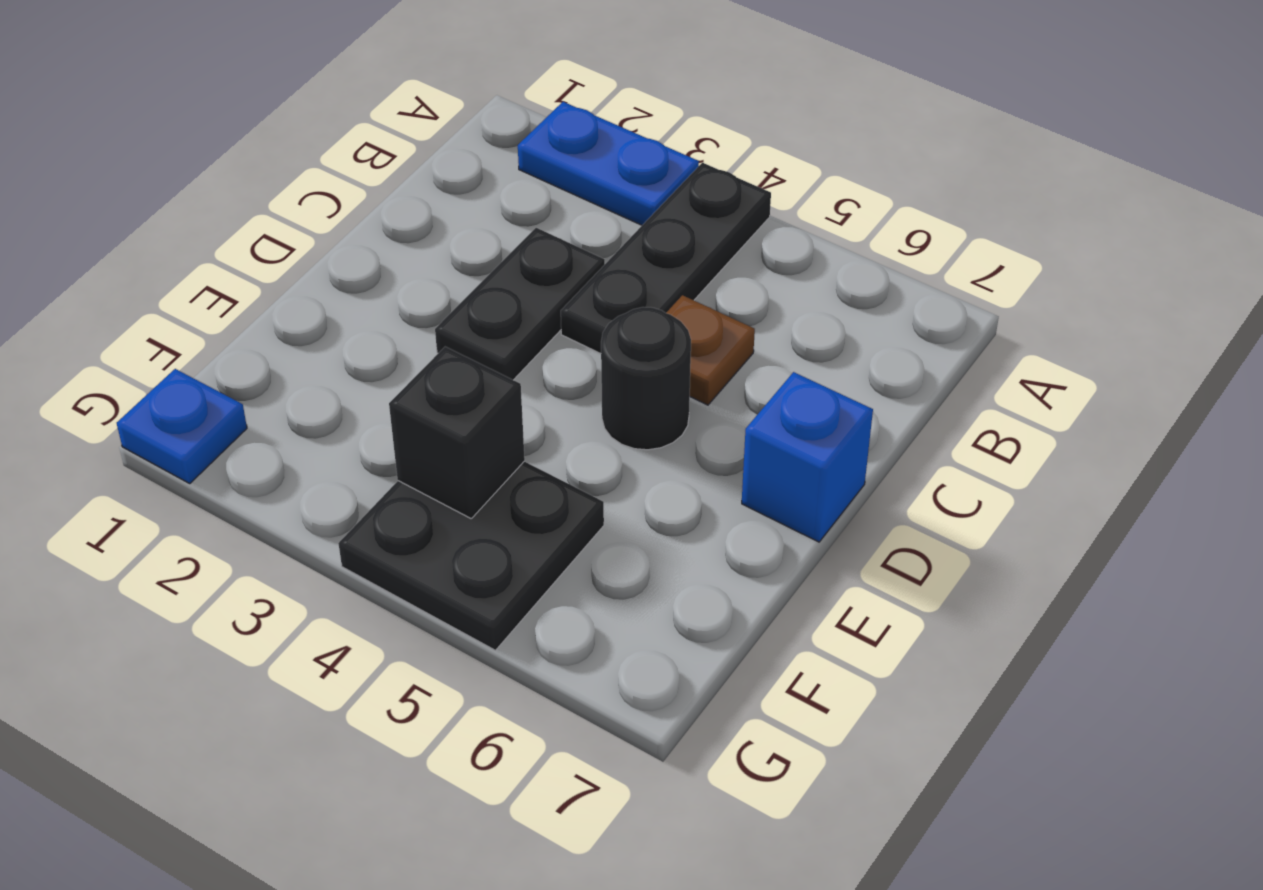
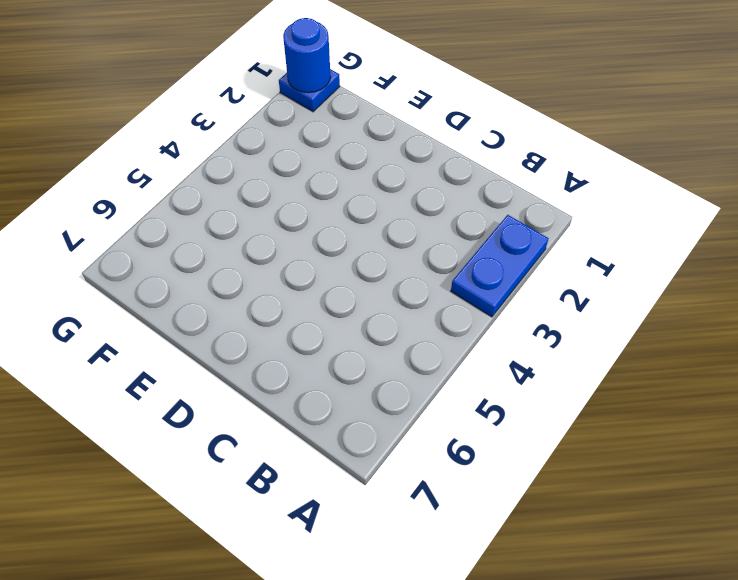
blue round brick G1 level 2 -> none
none -> black plate A4:C4 level 1
none -> black plate C3:D3 level 1

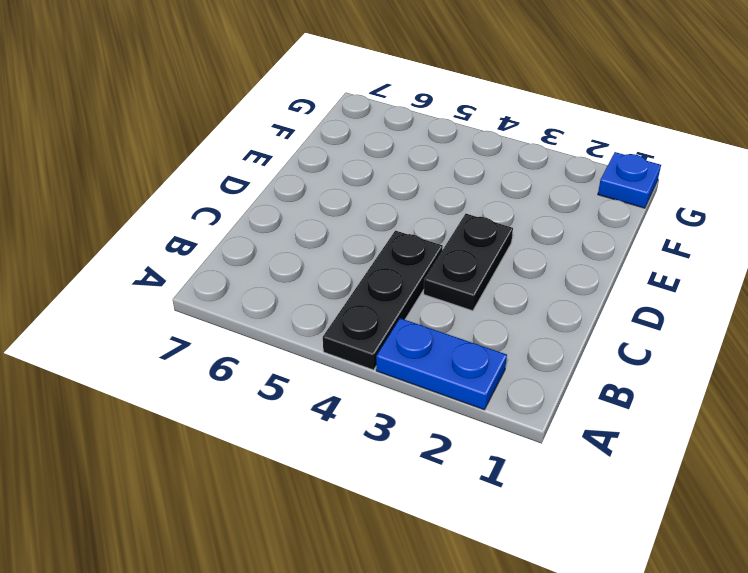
none -> brown plate C5 level 1
none -> black round brick D5 level 1

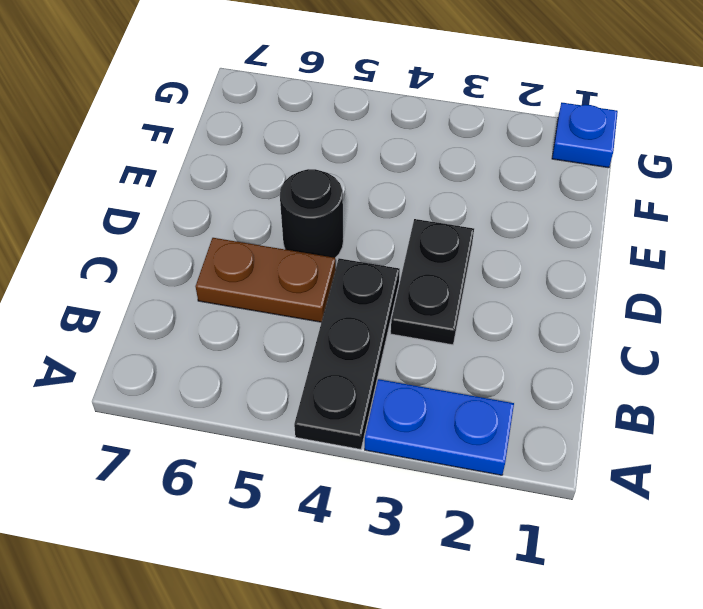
brown plate C5:C6 level 1 -> brown plate C5 level 1
none -> blue brick D7 level 1
none -> black plate F4:G5 level 1

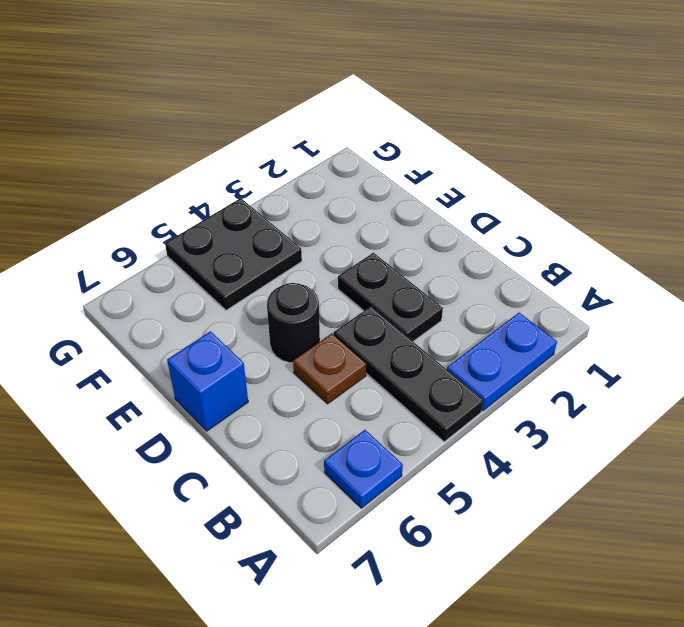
blue plate A6 level 1 -> blue plate G1 level 1
none -> black brick F4 level 2

